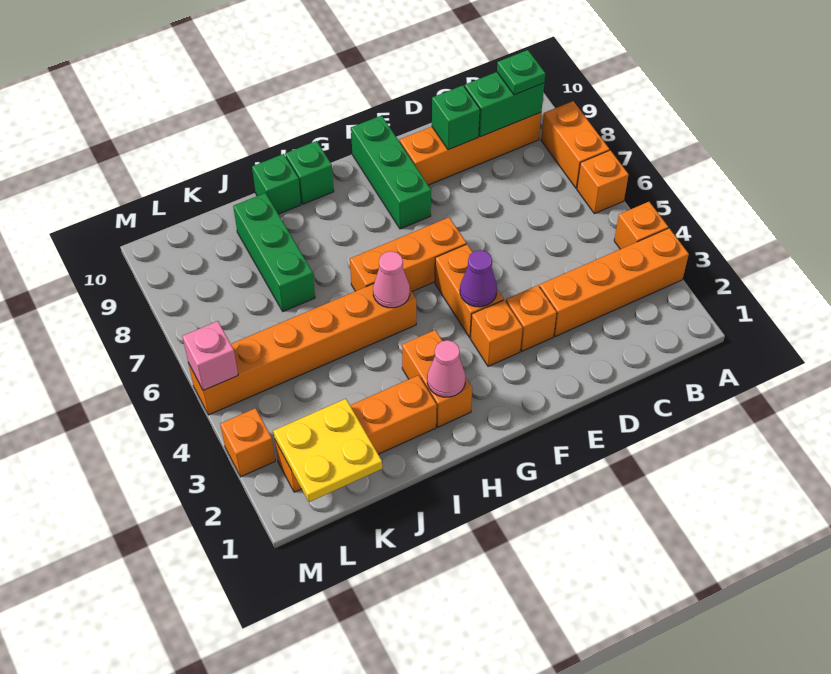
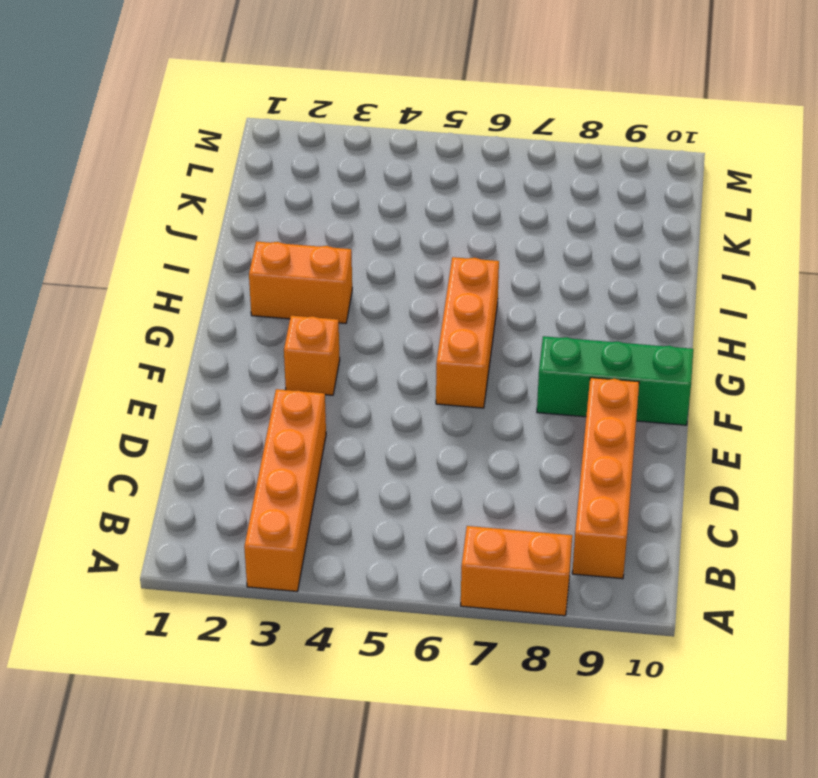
none -> orange brick A4 level 1
none -> orange brick A6 level 1
none -> orange brick E3 level 1

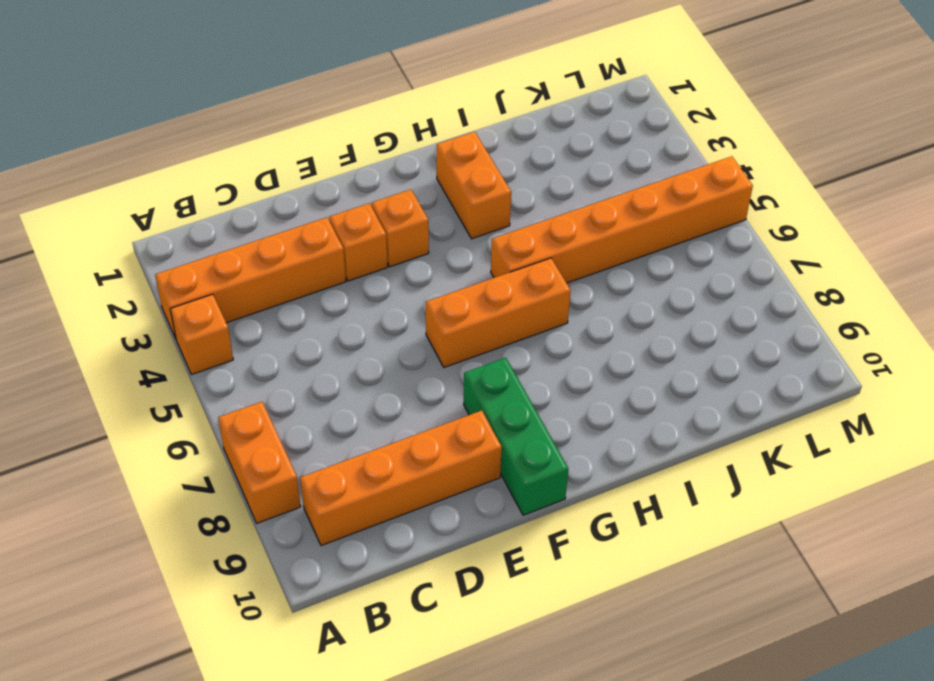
none -> orange brick A6 level 1
none -> orange brick F4:F5 level 1
none -> green brick H10 level 1

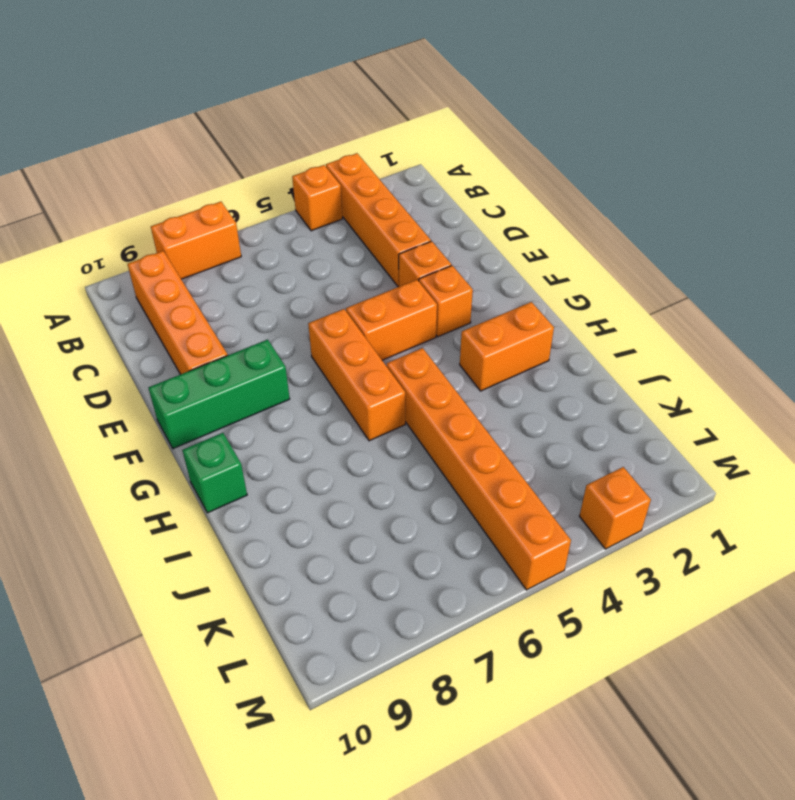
none -> orange brick A6 level 1
none -> orange brick I2:L2 level 1
none -> green brick I10 level 1

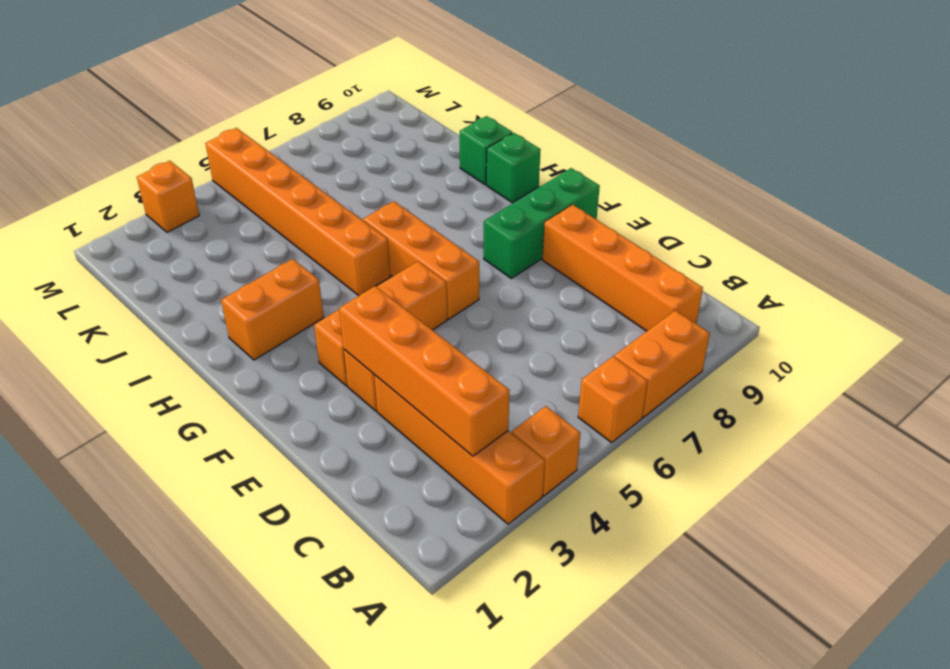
orange brick B3:E3 level 2 -> orange brick I2:L2 level 1
none -> green brick J7:J9 level 1
none -> green brick B9:C9 level 2
none -> green brick D9 level 2

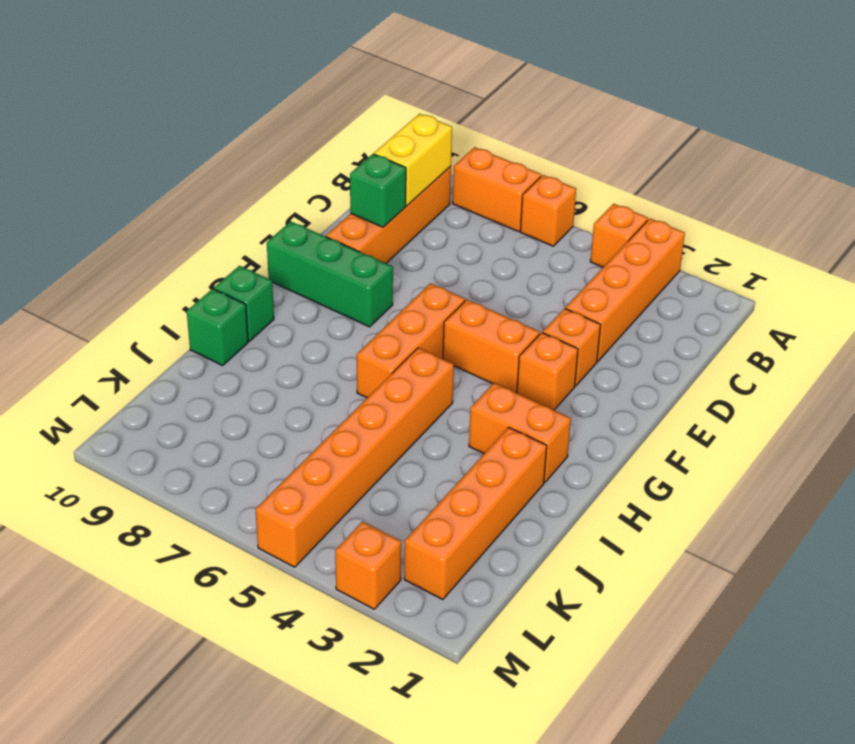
yellow brick B9:C9 level 2 -> green brick B9:C9 level 2
none -> green brick J7:J9 level 1
none -> purple cone F4 level 2
none -> pink cone H2 level 2

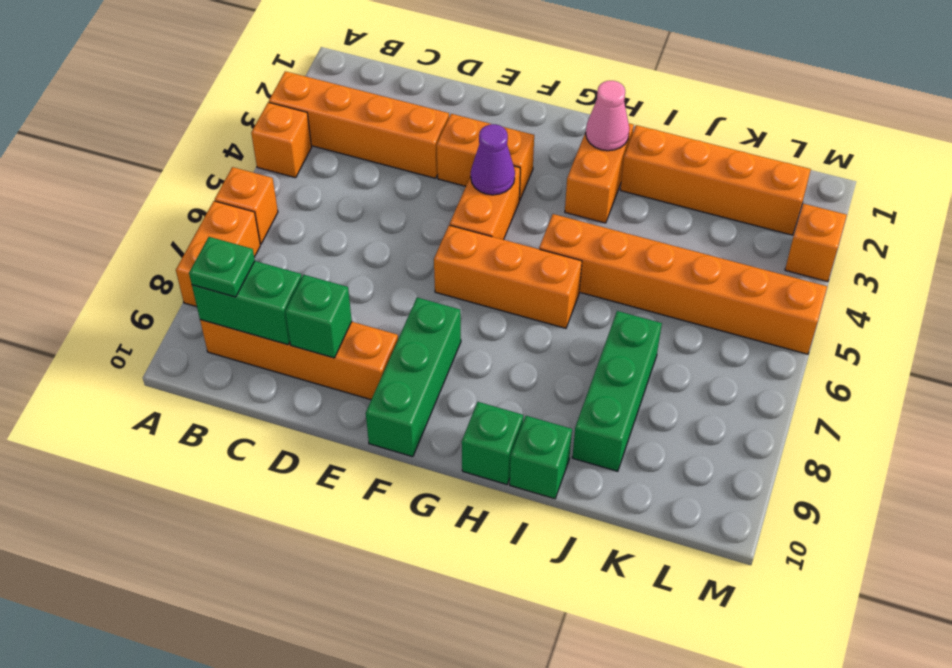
none -> pink cone H5 level 2
none -> yellow plate K1:L2 level 2
none -> pink brick M5 level 2

